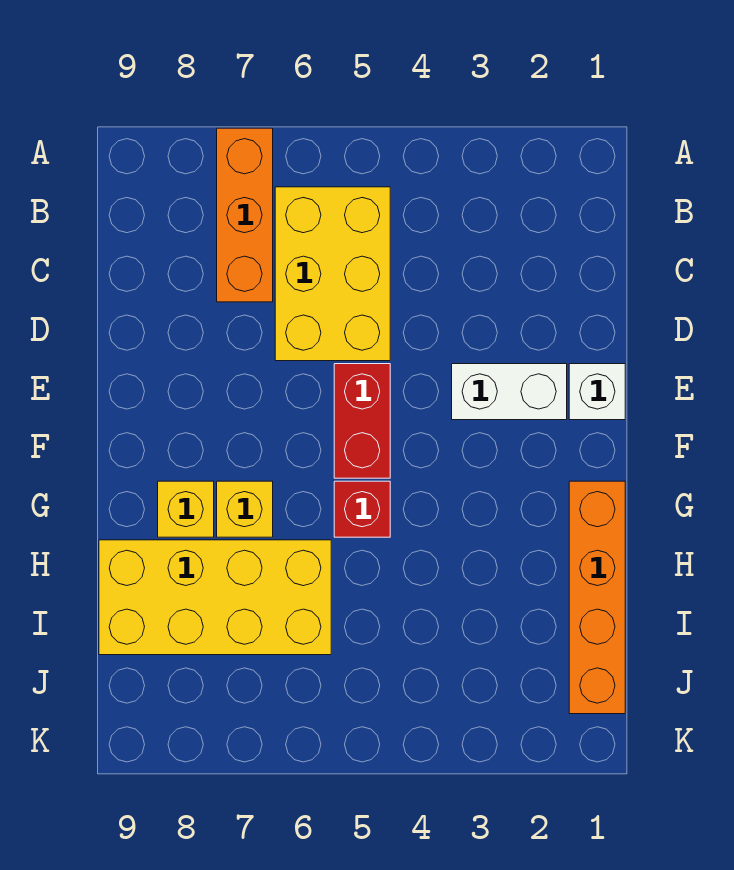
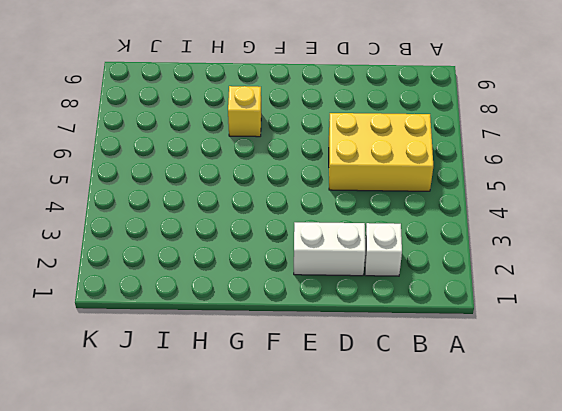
white brick C2 level 1 -> white brick E1 level 1
white brick D2:E2 level 1 -> white brick E2:E3 level 1
none -> orange brick A7:C7 level 1
none -> red brick E5:F5 level 1

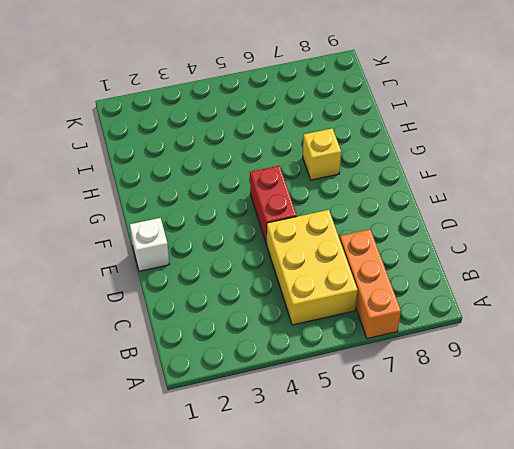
none -> white brick E2:E3 level 1
none -> orange brick G1:J1 level 1

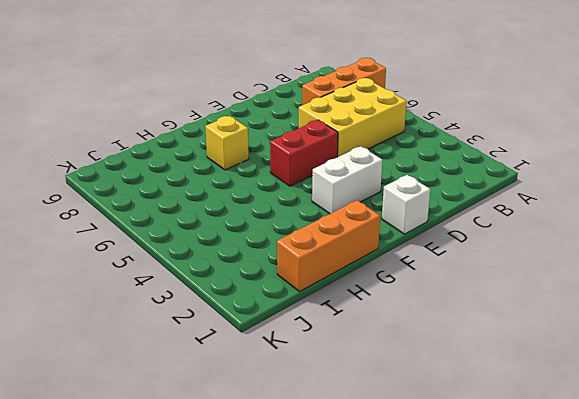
white brick E3:F3 level 1 -> white brick E2:E3 level 1
orange brick G1:I1 level 1 -> orange brick G1:J1 level 1
none -> red brick G5 level 1
none -> yellow brick G8 level 1

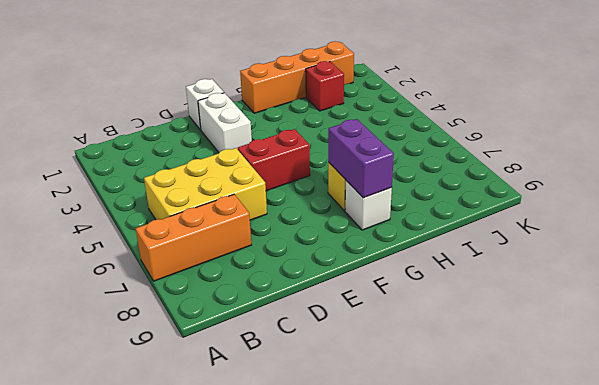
purple brick G7:G8 level 2 -> none
white brick G8 level 1 -> yellow brick G8 level 1
red brick I2 level 1 -> red brick G5 level 1
none -> yellow brick H6:I9 level 1

